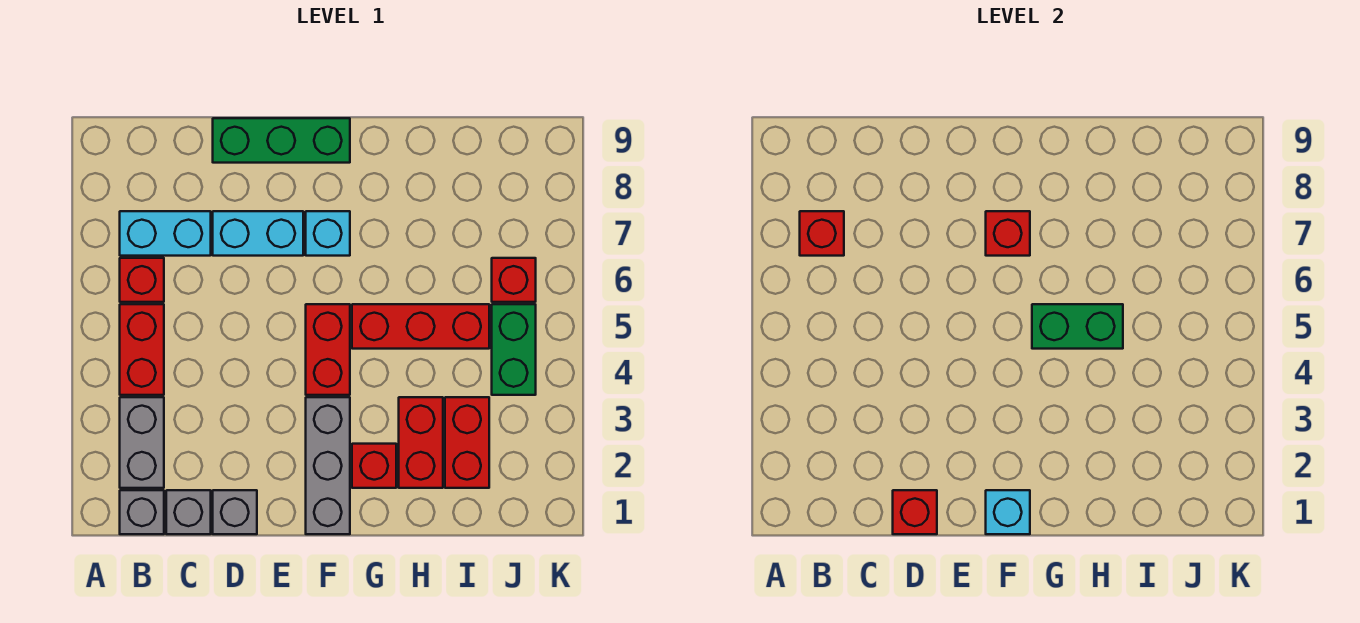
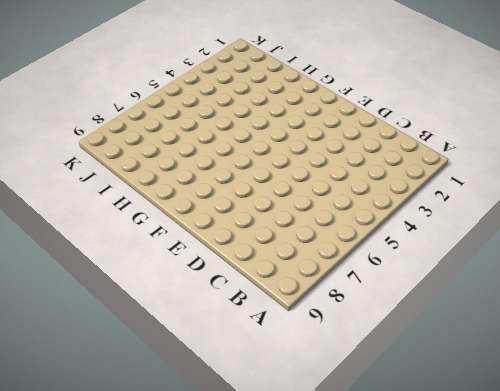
none -> grey brick B1 level 1
none -> grey brick B2:B3 level 1
none -> red brick B4:B5 level 1

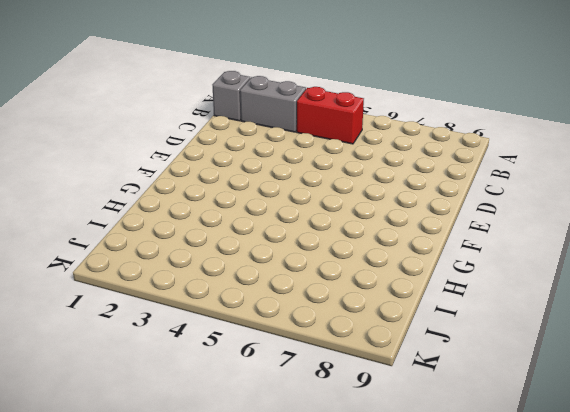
none -> red brick B6 level 1
none -> cyan brick B7:C7 level 1
none -> grey brick C1 level 1

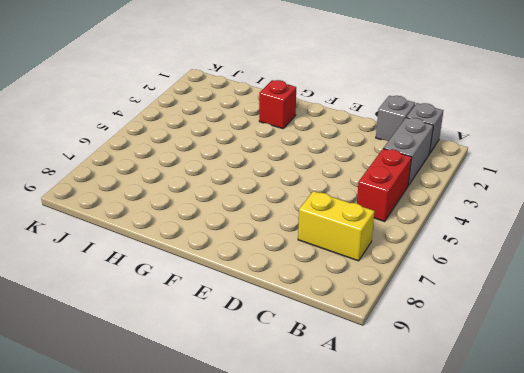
yellow brick B7:C7 level 1 -> cyan brick B7:C7 level 1
none -> red brick B6 level 1
none -> grey brick D1 level 1
none -> cyan brick D7:E7 level 1

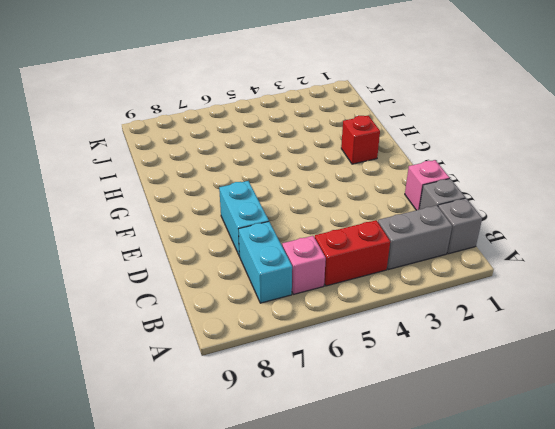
pink brick B6 level 1 -> red brick B6 level 1
pink brick D1 level 1 -> grey brick D1 level 1
none -> green brick D9:F9 level 1
none -> grey brick F1:F3 level 1
none -> red brick F4:F5 level 1

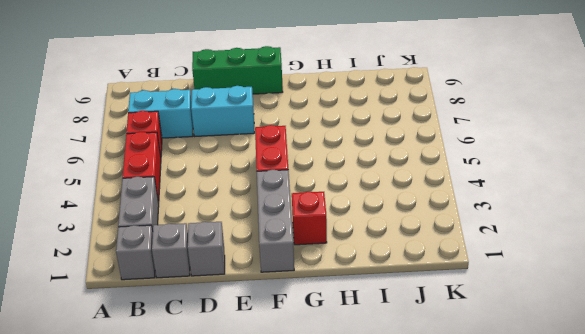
none -> cyan brick F7 level 1
none -> red brick G5:I5 level 1
none -> red brick H2:H3 level 1

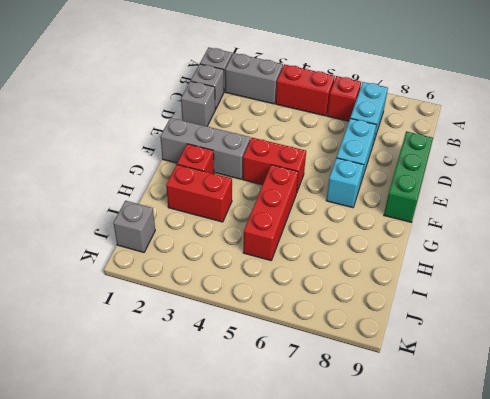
grey brick J1 level 1 -> none
none -> red brick I2:I3 level 1
none -> green brick J4:J5 level 1
none -> red brick J6 level 1

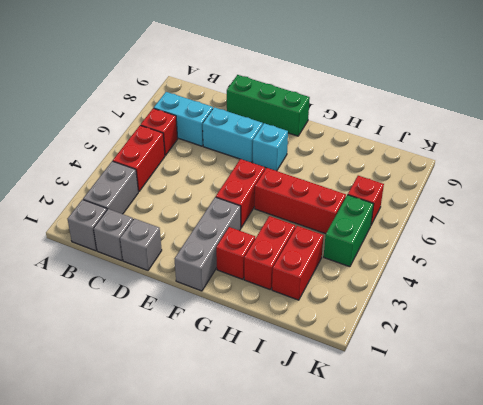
none -> red brick B7 level 2
none -> red brick D1 level 2
none -> cyan brick F1 level 2

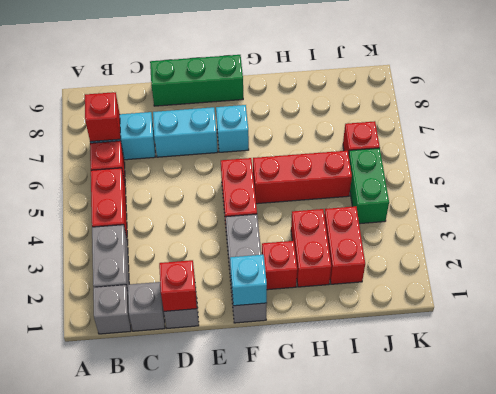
none -> red brick F7 level 2
none -> green brick G5:H5 level 2

